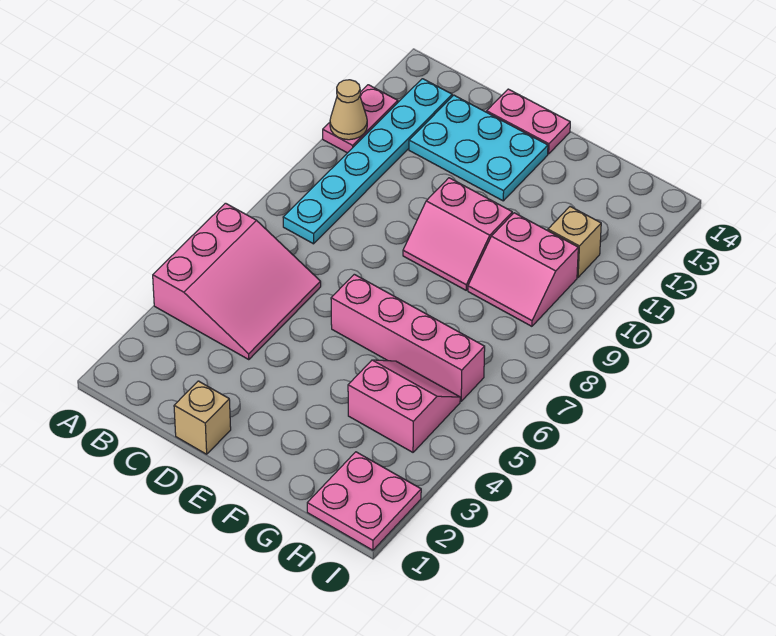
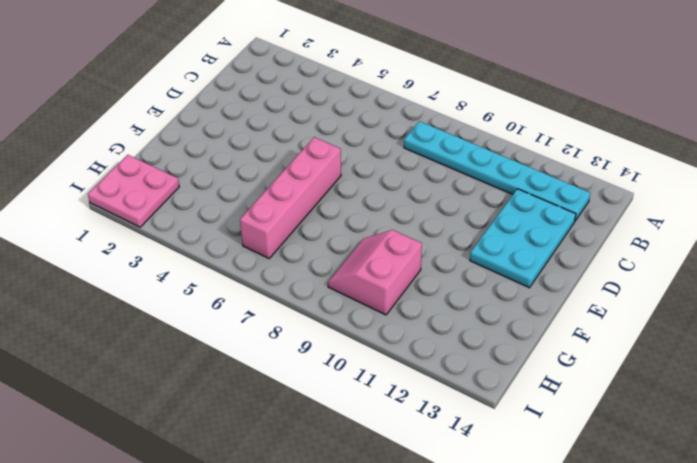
none -> pink slope A4:C6 level 1 top A
none -> pink plate A11:A12 level 1
none -> tan brick D1 level 1

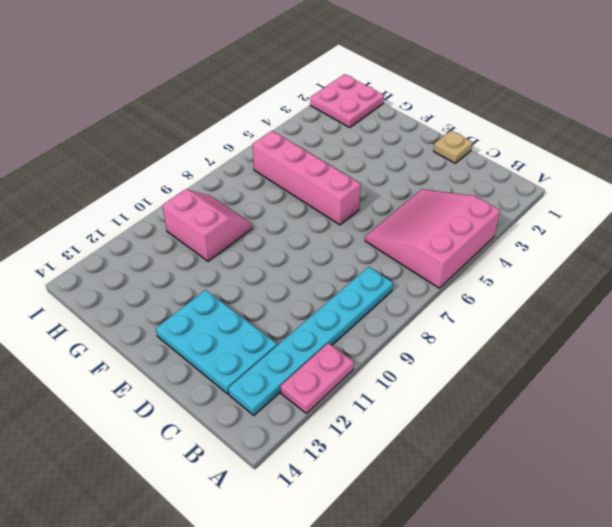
tan plate D1 level 1 -> tan brick D1 level 1
none -> pink plate D14:E14 level 1
none -> pink slope E9:F10 level 1 top 10
none -> pink slope G4:H5 level 1 top 4

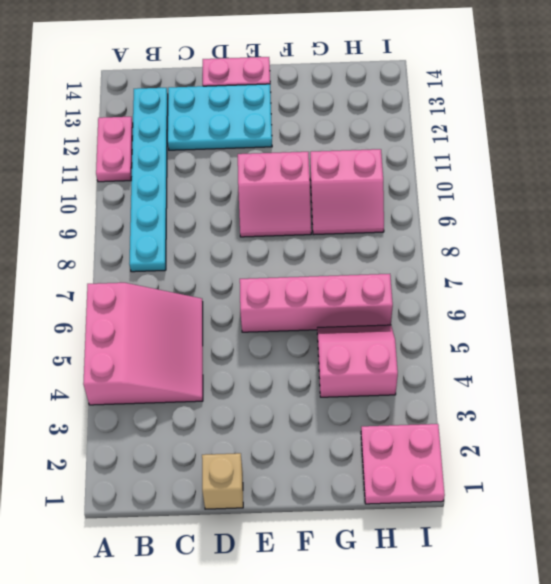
none -> tan brick H11 level 1
none -> tan cone A11 level 2

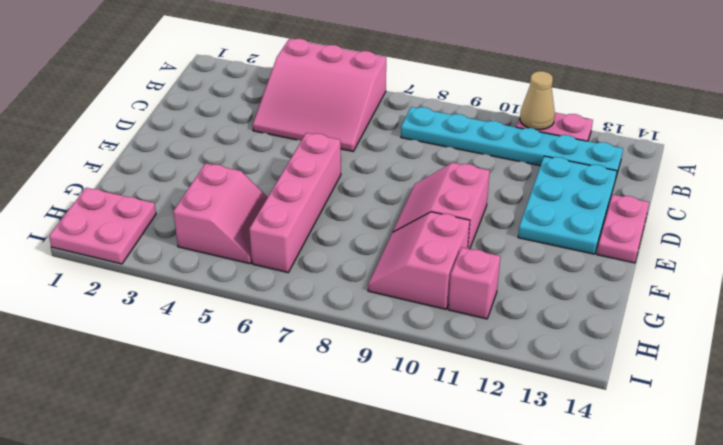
pink brick H11 level 1 -> tan brick H11 level 1
none -> tan brick D1 level 1

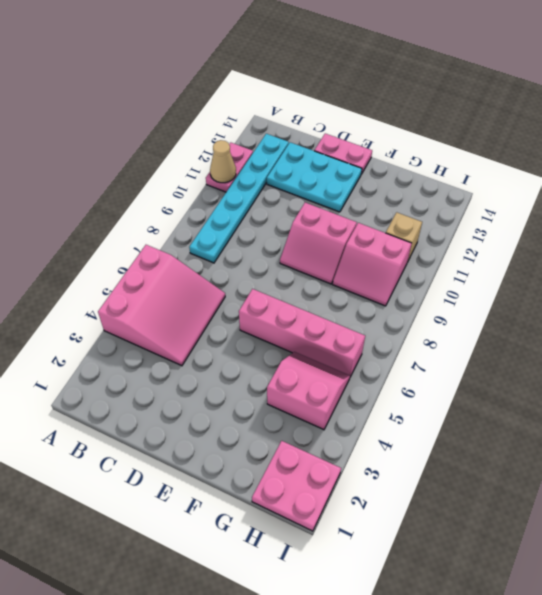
none -> tan brick D1 level 1

